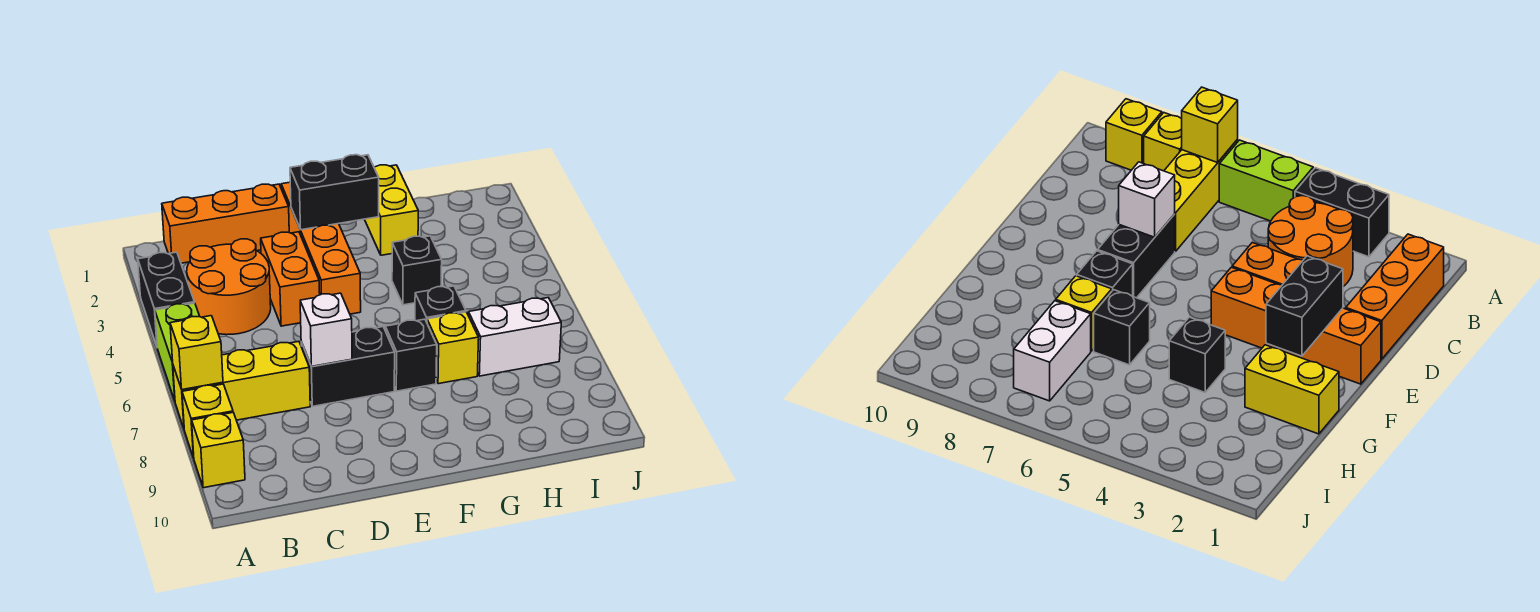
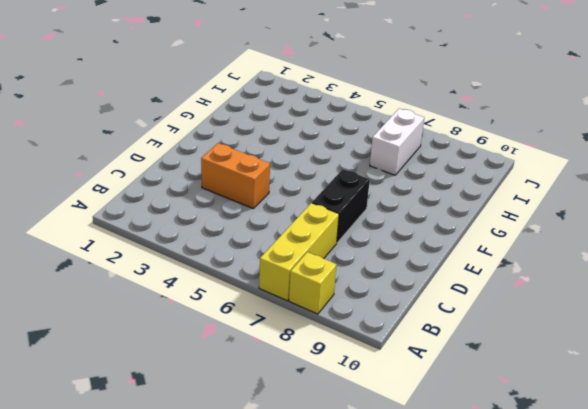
none -> black brick A3:A4 level 1
none -> lime brick A5:A6 level 1
none -> yellow brick A9 level 1

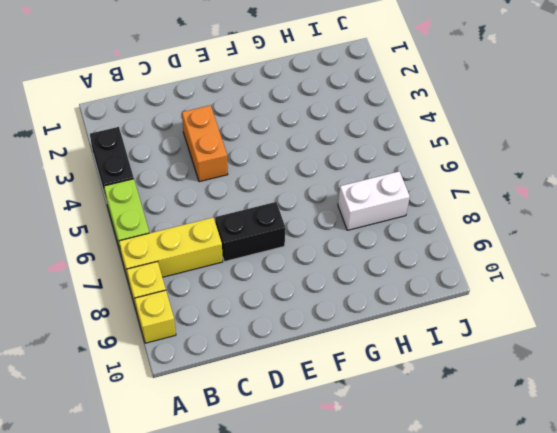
none -> orange brick B1:D1 level 1
none -> orange round brick B3:C4 level 1
none -> orange brick E1:E4 level 1

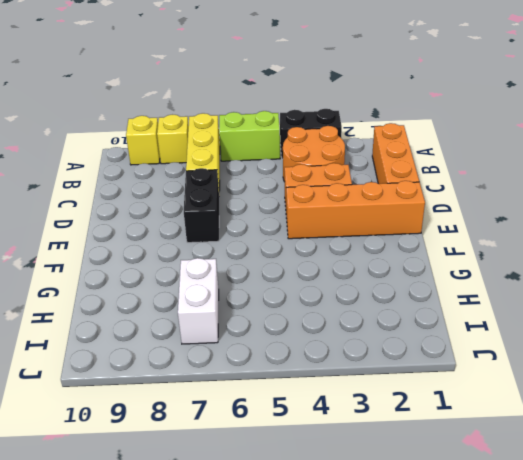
none -> black brick F7 level 1
none -> yellow brick G1:G2 level 1
none -> black brick G4 level 1

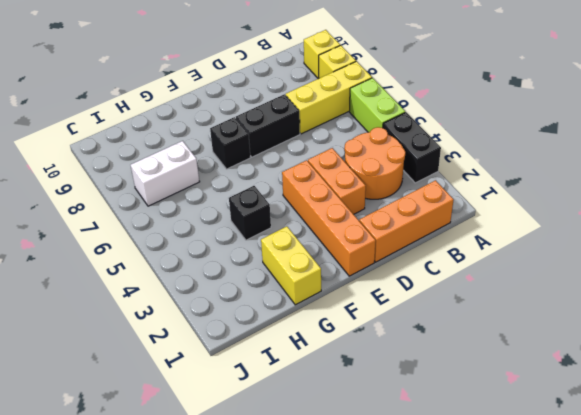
none -> black brick G6 level 1
none -> yellow brick G7 level 1
none -> yellow brick A7 level 2

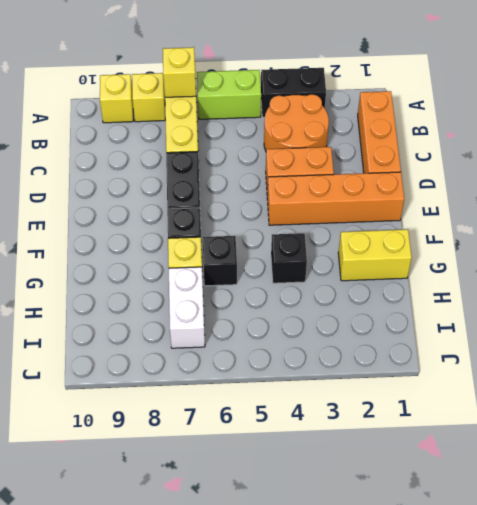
none -> white brick D7 level 2
none -> black brick E2:F2 level 2

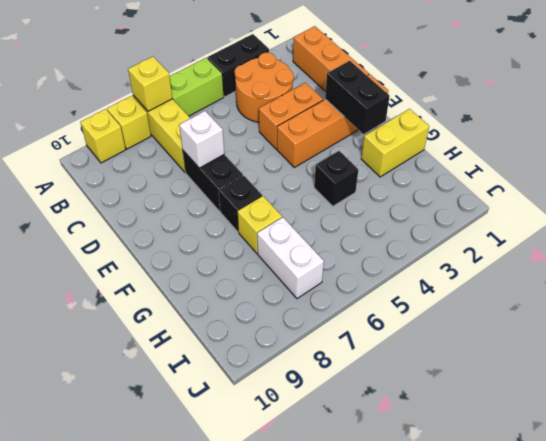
none -> black brick G6 level 1

